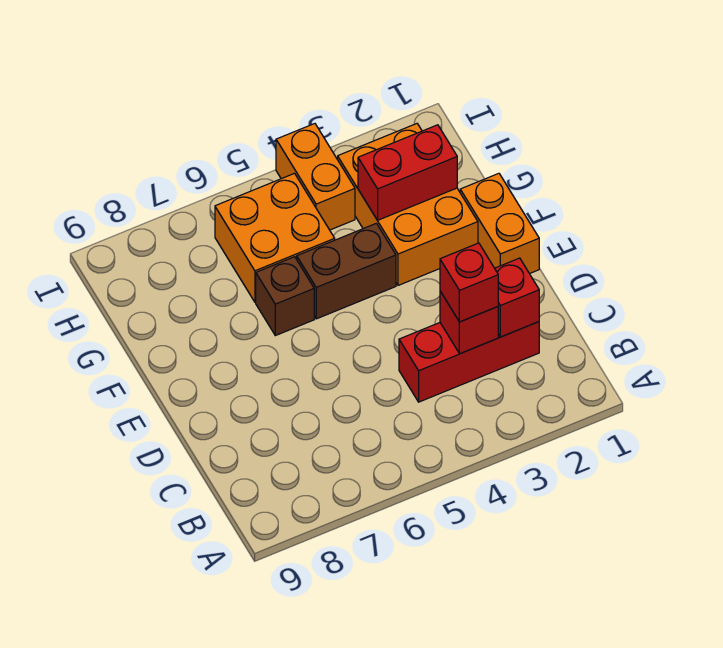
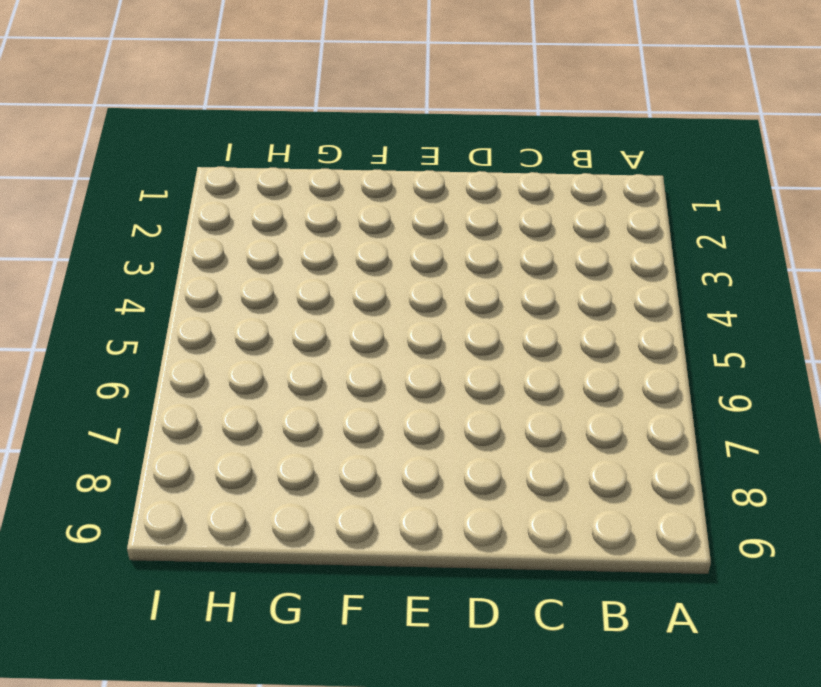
none -> red brick C2:C4 level 1
none -> orange brick E1:F1 level 1

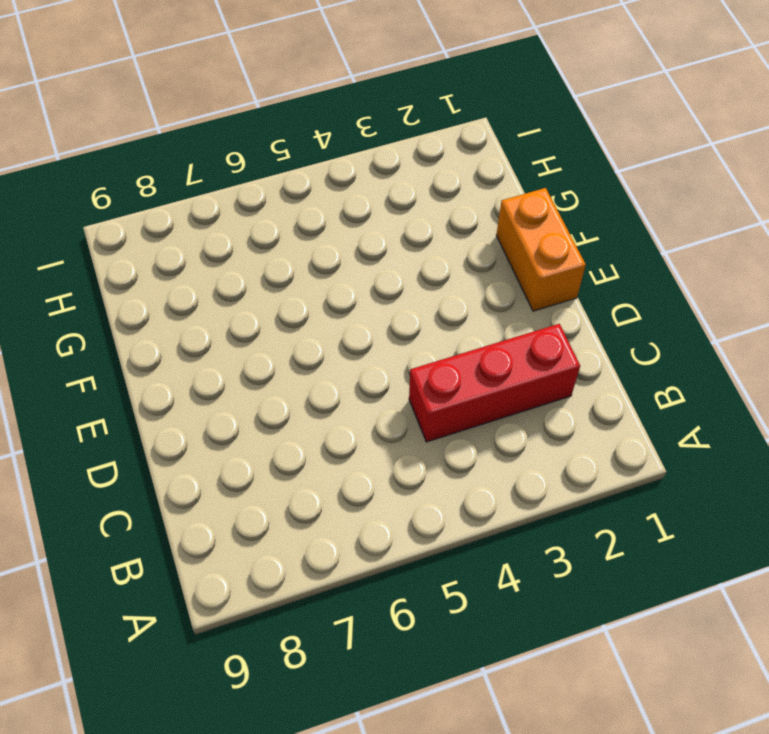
none -> orange brick F2:H3 level 1
none -> brown brick F4:F5 level 1

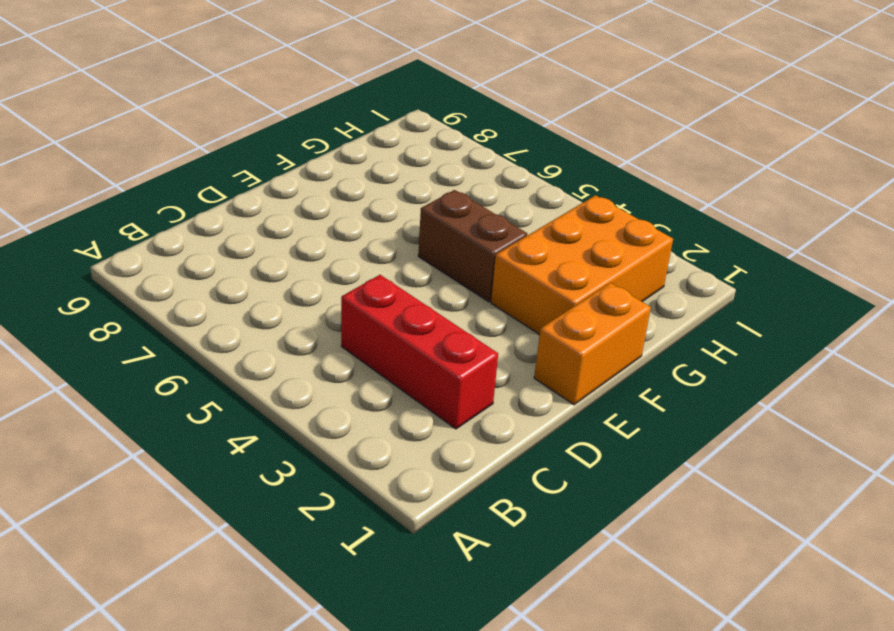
none -> brown brick F6 level 1
none -> orange brick G5:H6 level 1

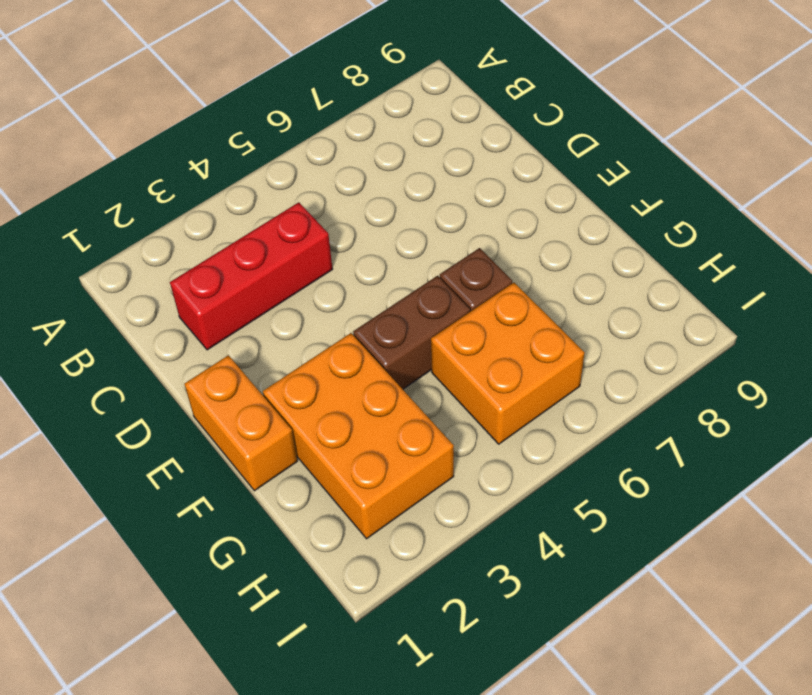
none -> orange brick H4:I4 level 1
none -> red brick C2 level 2

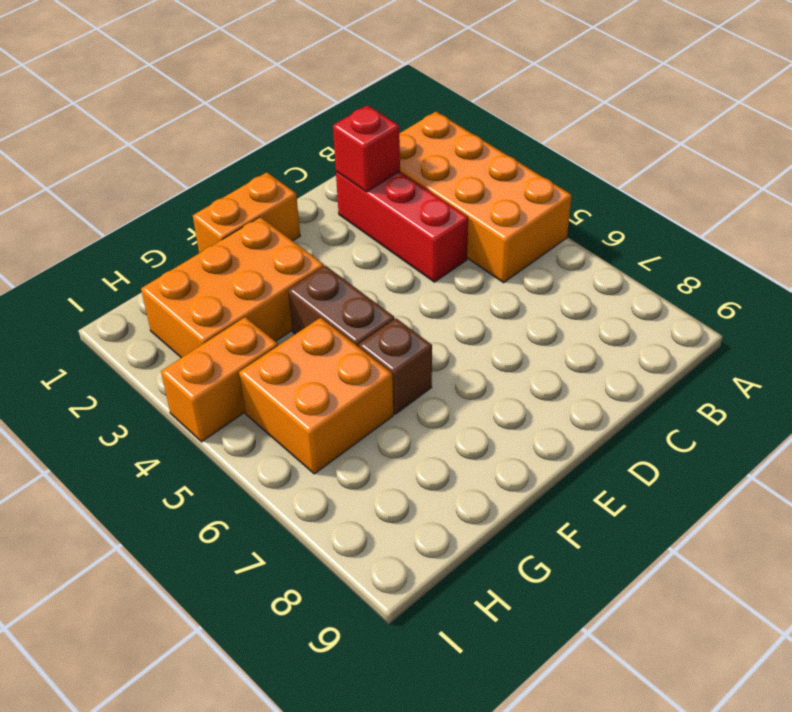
orange brick A2:B5 level 1 -> none
none -> red brick C3 level 2
none -> red brick G2:G3 level 2

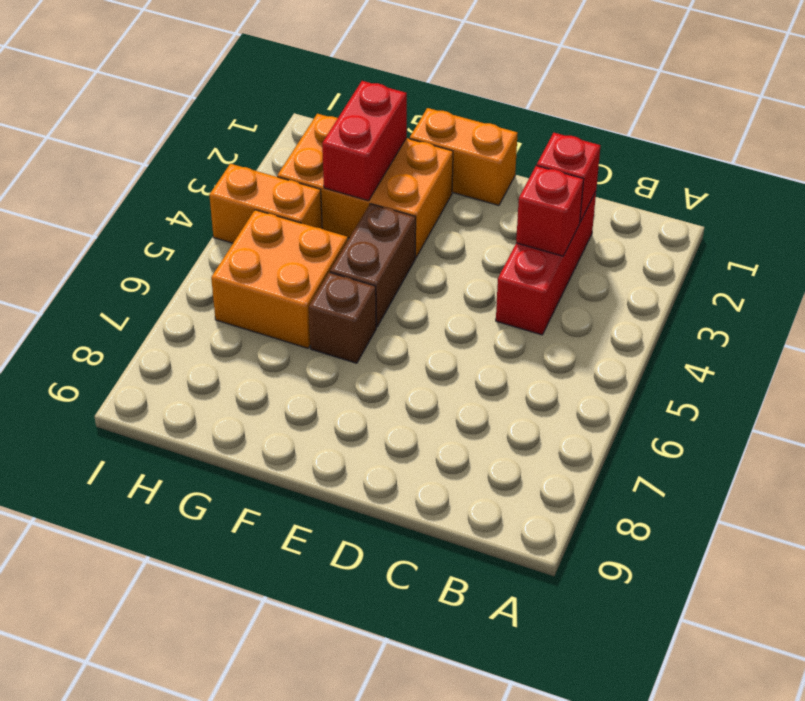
none -> red brick C3 level 3

